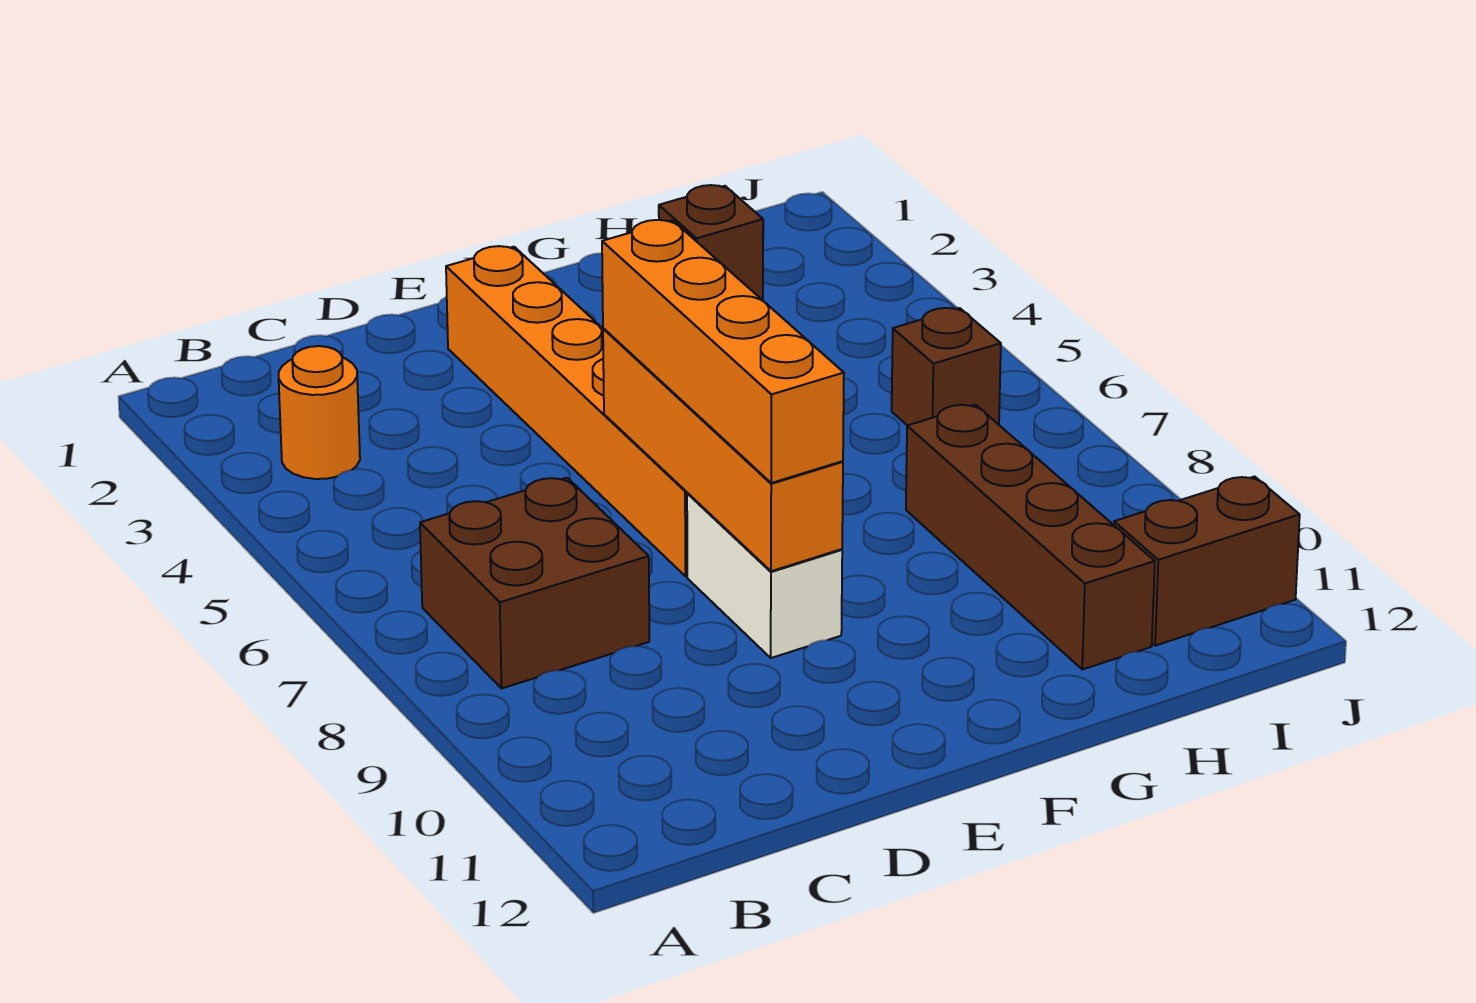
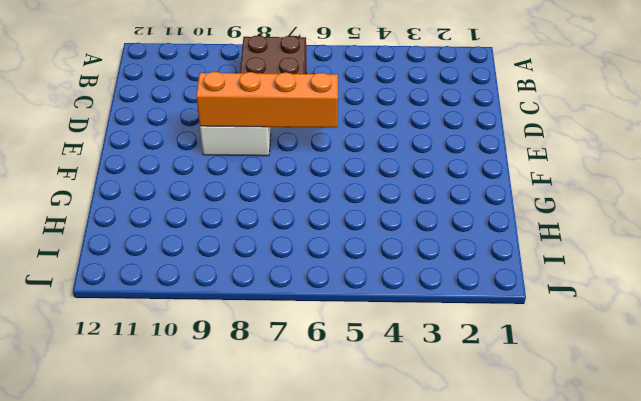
none -> orange round brick B3 level 1
none -> orange brick E2:E7 level 1

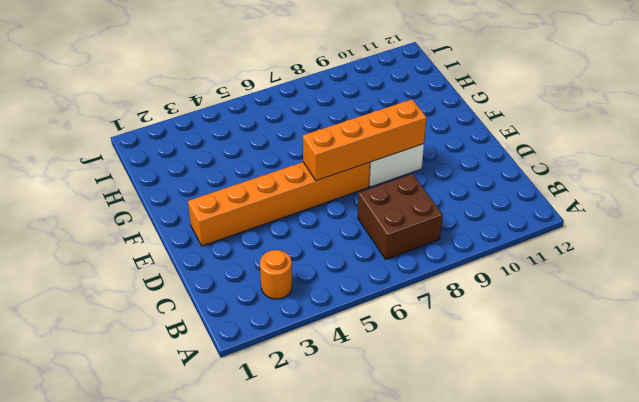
none -> brown brick H2 level 1
none -> brown brick H8:H11 level 1

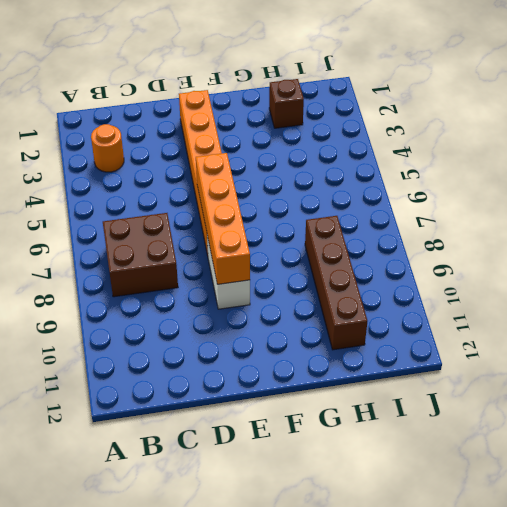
none -> brown brick I6 level 1
none -> brown brick I11:J11 level 1

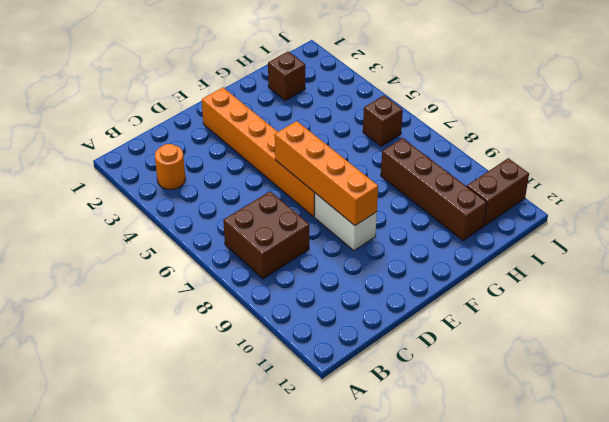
none -> orange brick E6:E9 level 3

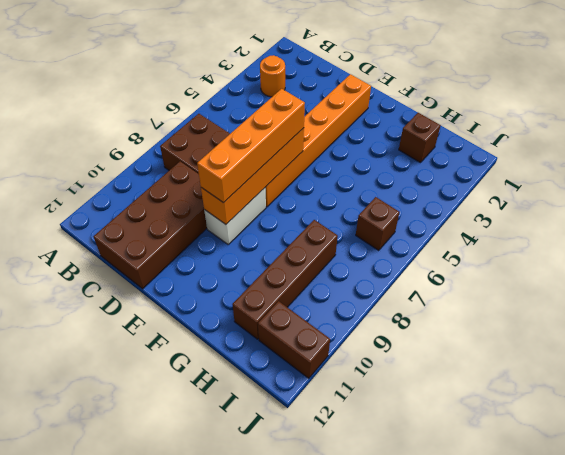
brown brick C9:D12 level 1 -> none

